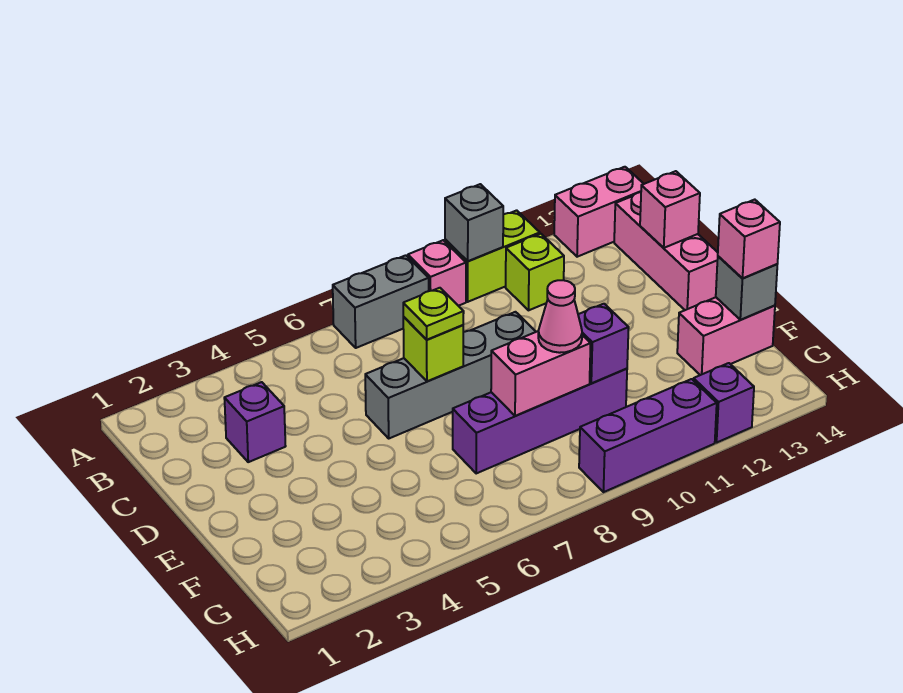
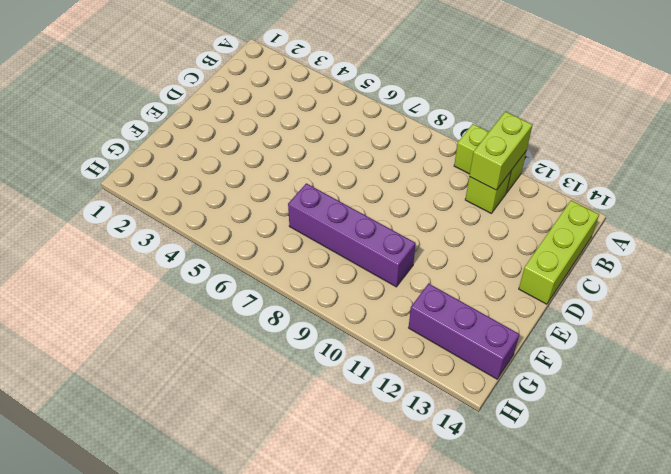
lime brick A11:B11 level 2 -> none
lime brick B14:D14 level 1 -> pink brick B14:D14 level 1
purple brick G12:G14 level 1 -> purple brick H9:H11 level 1
none -> grey brick A7:A8 level 1
none -> pink brick A9 level 1
none -> pink brick A13:A14 level 1

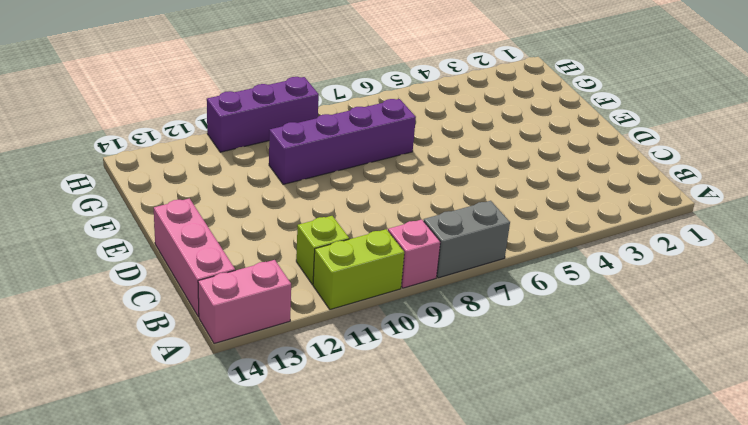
none -> purple brick C3 level 1
none -> grey brick D6:D9 level 1
none -> pink brick F13:F14 level 1

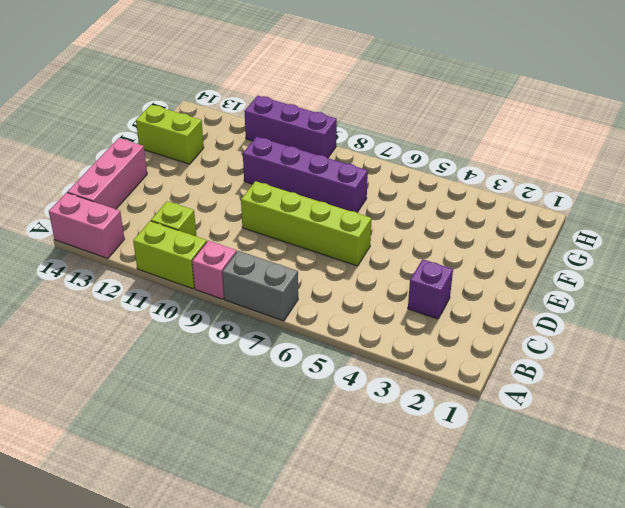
lime brick D6:D9 level 1 -> grey brick D6:D9 level 1
lime brick F13:F14 level 1 -> pink brick F13:F14 level 1
none -> purple brick H12 level 1
none -> grey brick A10 level 2
none -> pink brick C14 level 2

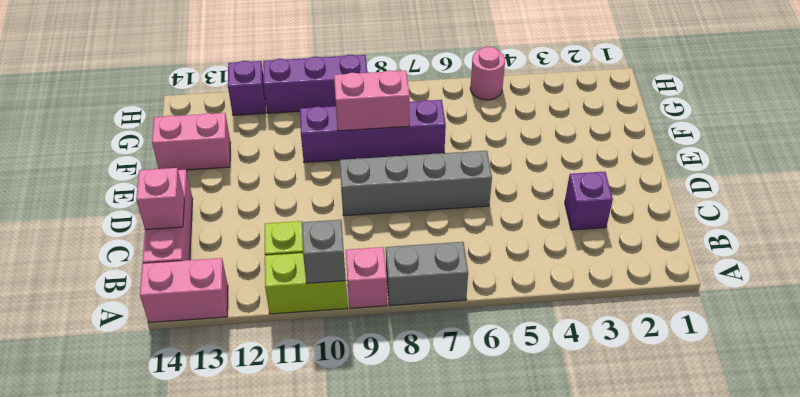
pink round brick H5 level 1 -> none
none -> lime brick D7 level 2
none -> purple brick F10 level 2
none -> grey brick F14 level 2

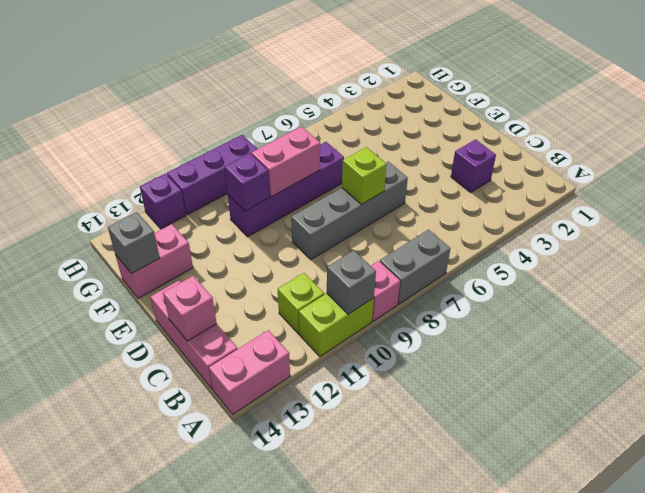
none -> lime plate D7 level 3
none -> pink cone F9 level 3
none -> pink brick F14 level 3

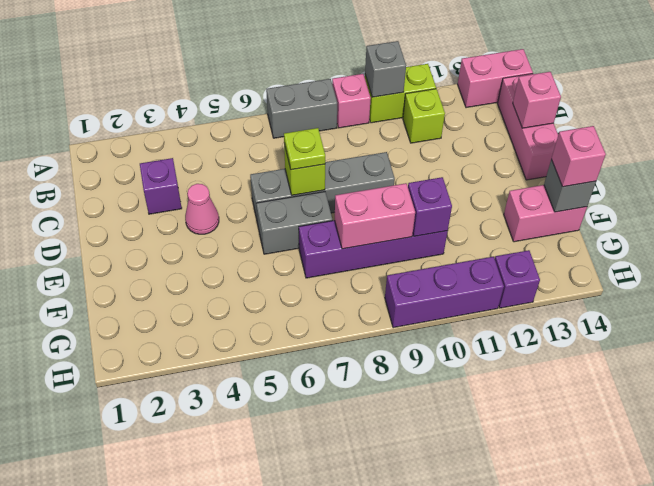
pink cone D4 level 1 -> pink cone F9 level 3
grey brick E6:E7 level 1 -> none

